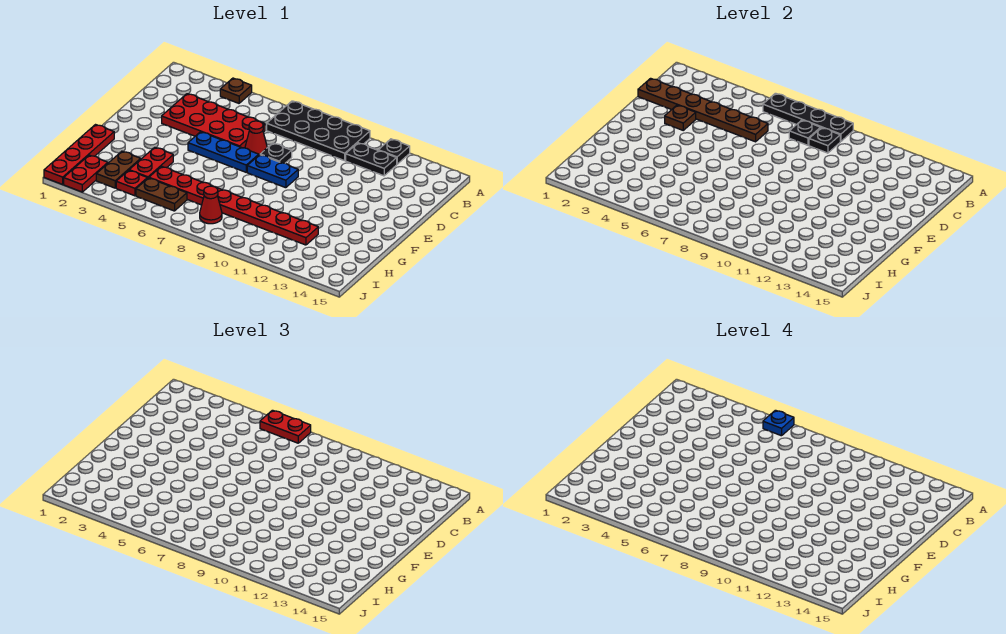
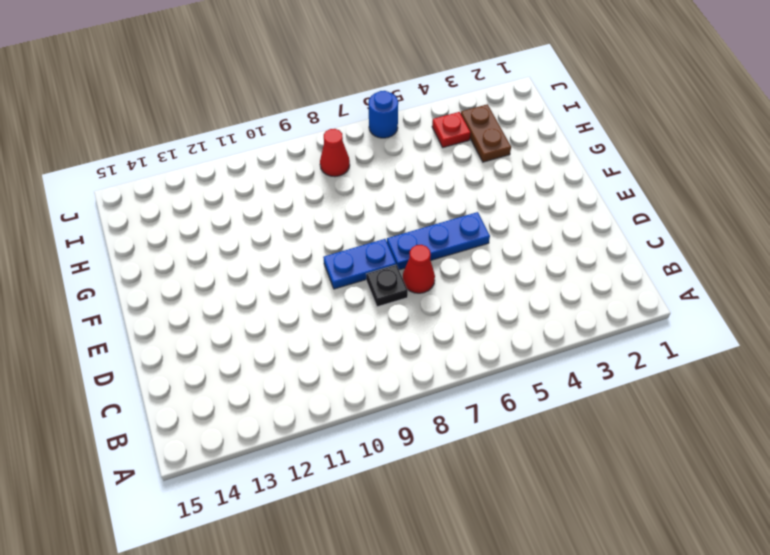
blue round brick J6 level 1 -> none
none -> brown plate A4 level 1
none -> black plate A7:B10 level 1
none -> black plate A12 level 1

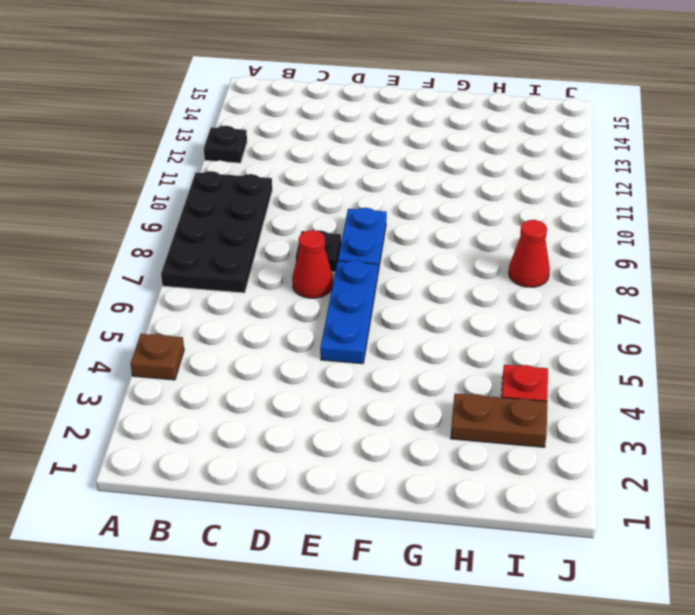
none -> black plate B11:B12 level 1
none -> red plate C3:D6 level 1
none -> red plate G1:J1 level 1

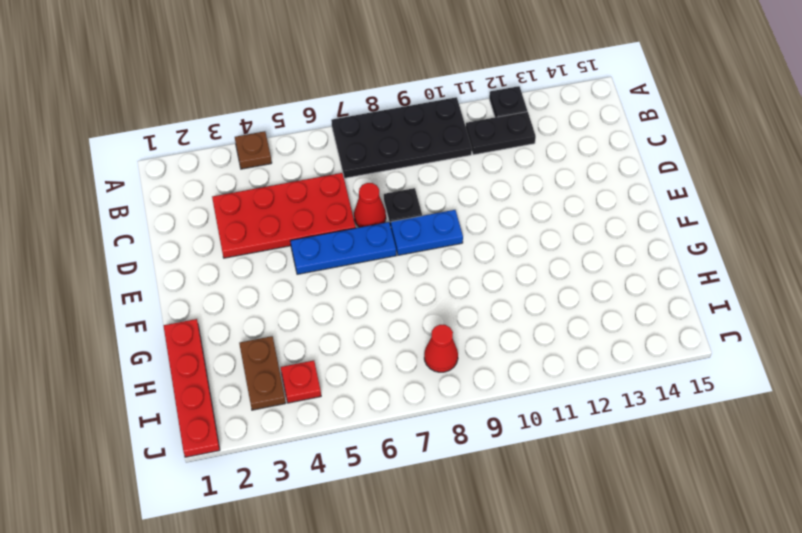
none -> red plate G4:H4 level 1
none -> red plate H5:H12 level 1
none -> red plate I2:J2 level 1

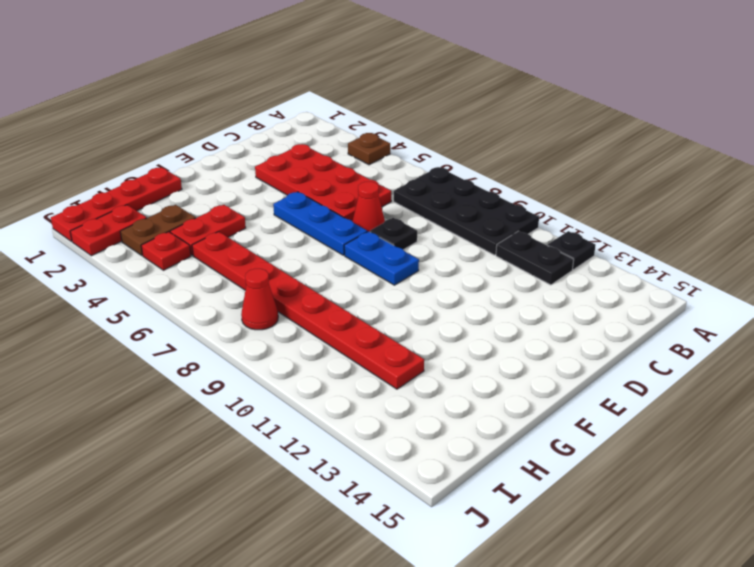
none -> brown plate I5:I6 level 1
none -> black plate A6:A9 level 2
none -> black plate B8 level 2

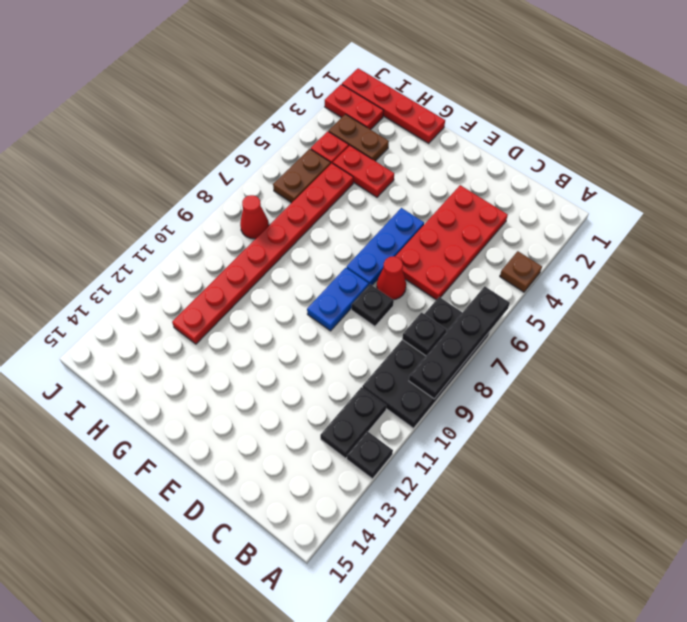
none -> black plate B9 level 2
none -> brown plate C1:C6 level 2
none -> brown plate D3 level 2

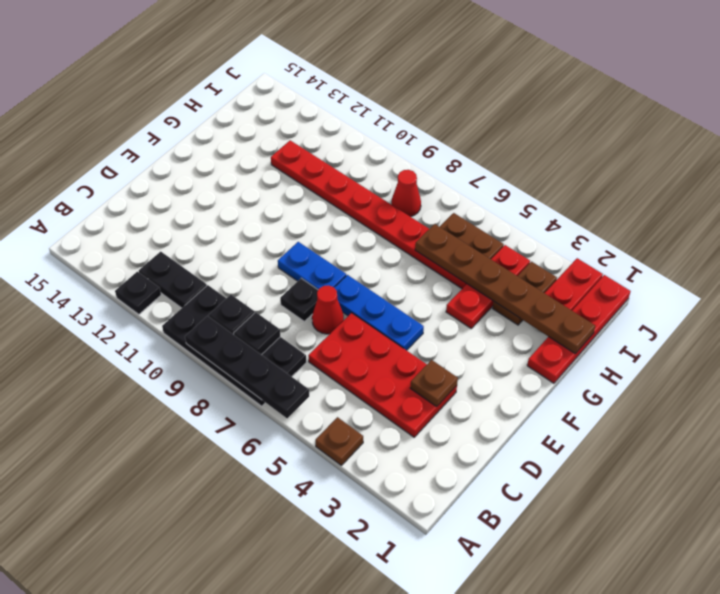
brown plate H1:H6 level 2 -> brown plate C1:C6 level 2
none -> red plate A6:A7 level 3
none -> blue plate A6 level 4

